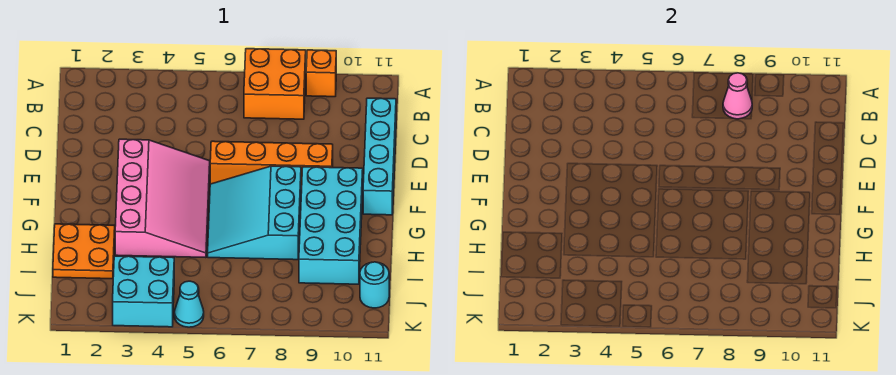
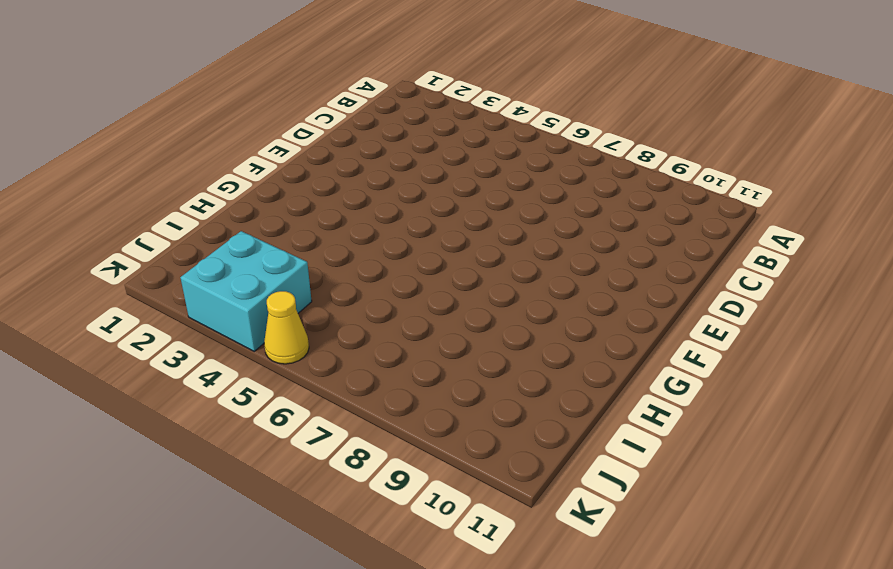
yellow cone K5 level 1 -> cyan cone K5 level 1
none -> orange brick A7:B8 level 1
none -> orange brick A9 level 1
none -> cyan brick C11:F11 level 1

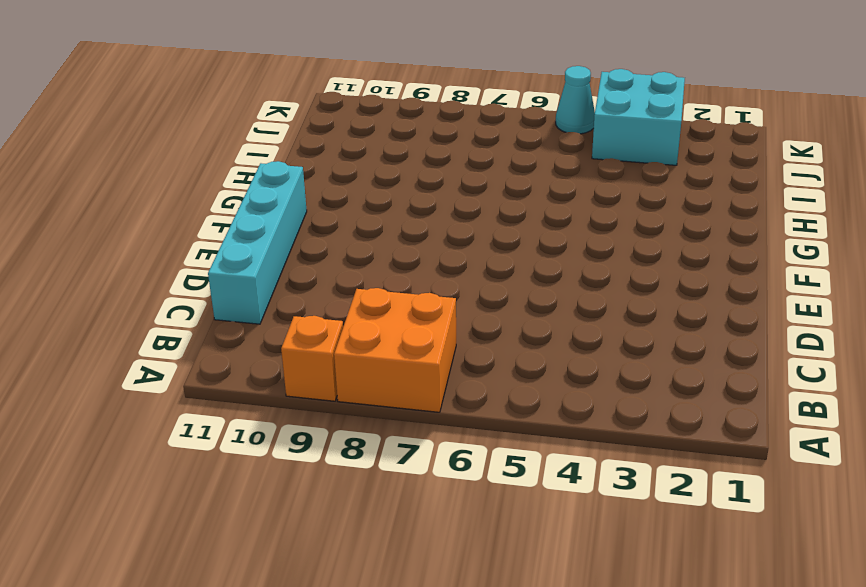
none -> pink slope E3:H5 level 1 top 3
none -> orange brick E6:E9 level 1
none -> cyan slope F6:H8 level 1 top 8

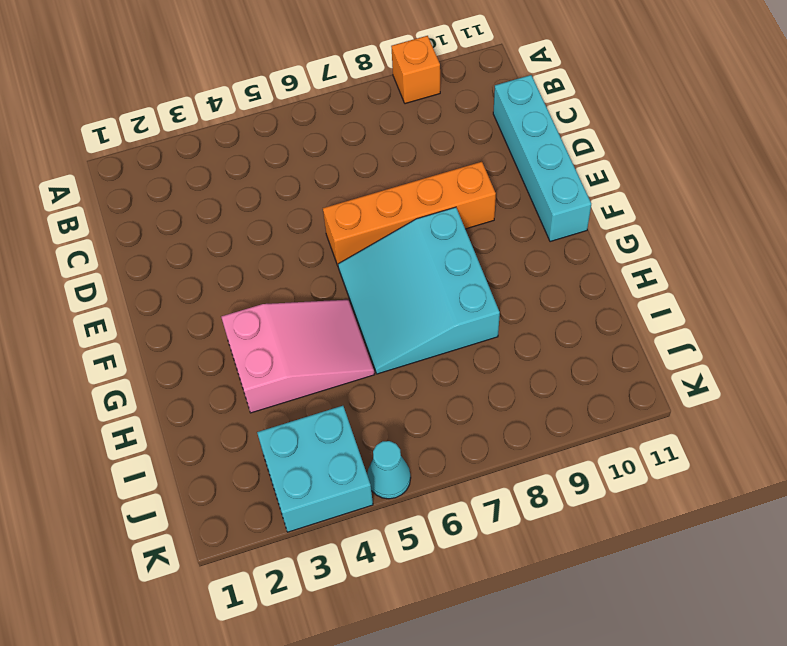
pink slope G3:H5 level 1 top 3 -> pink slope E3:H5 level 1 top 3
none -> orange brick A7:B8 level 1
none -> cyan brick F9:I10 level 1
none -> orange plate H1:I2 level 1

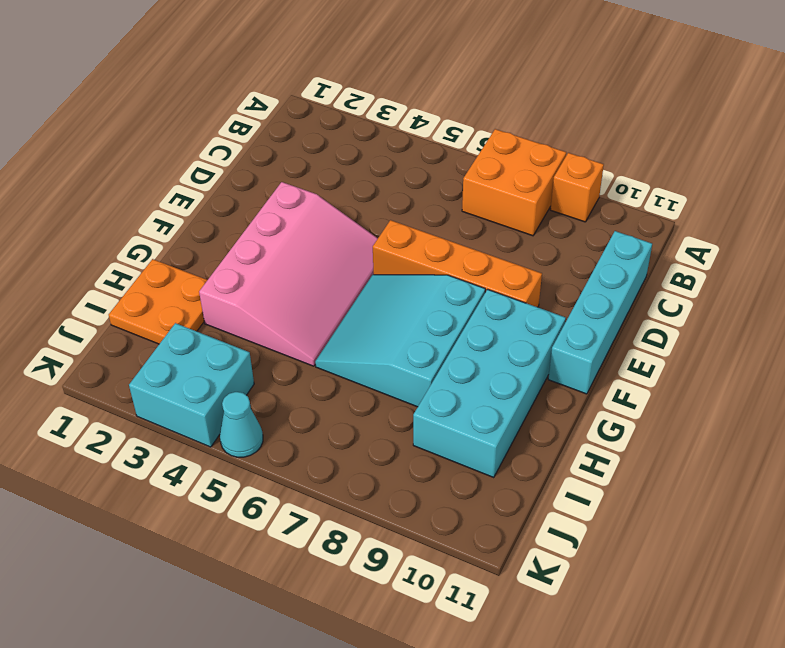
none -> cyan round brick J11 level 1
none -> pink cone B8 level 2

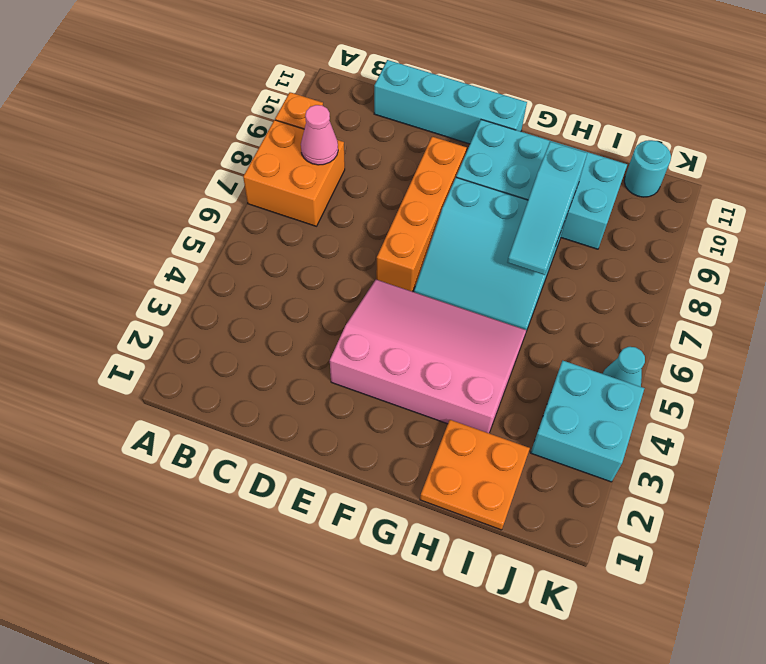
cyan slope H7:H9 level 2 top 9 -> none

